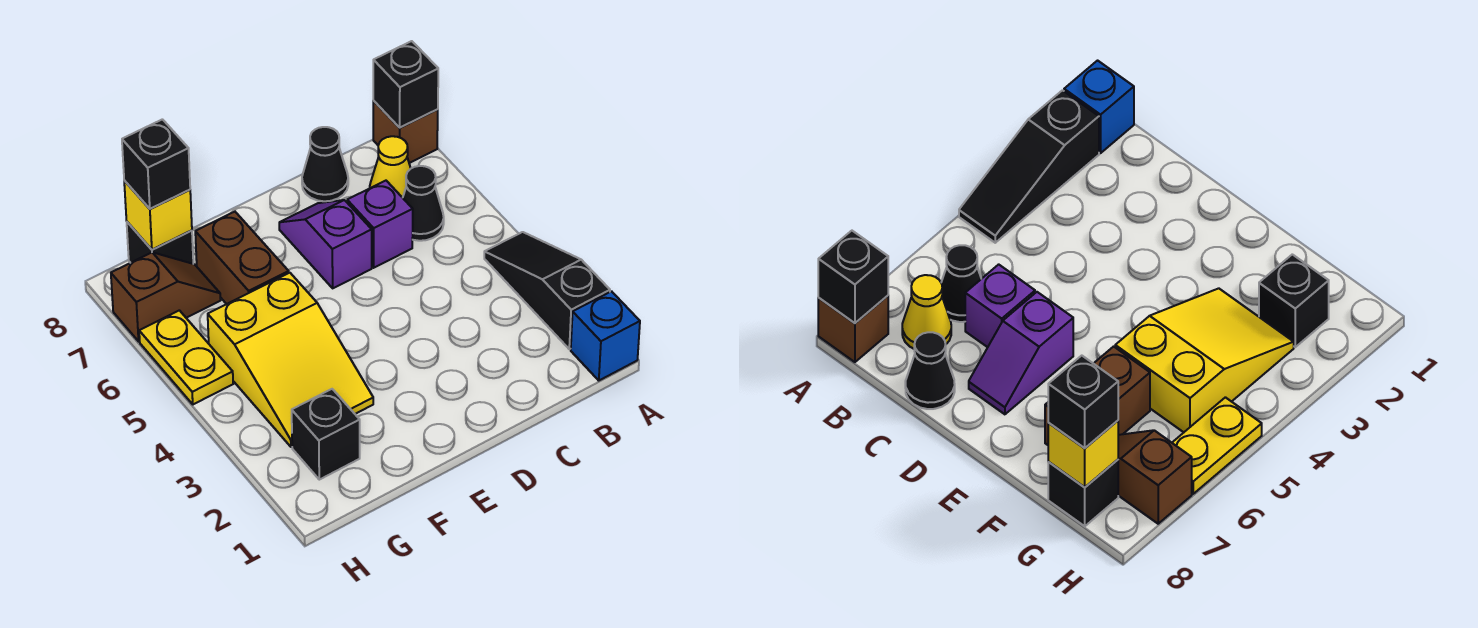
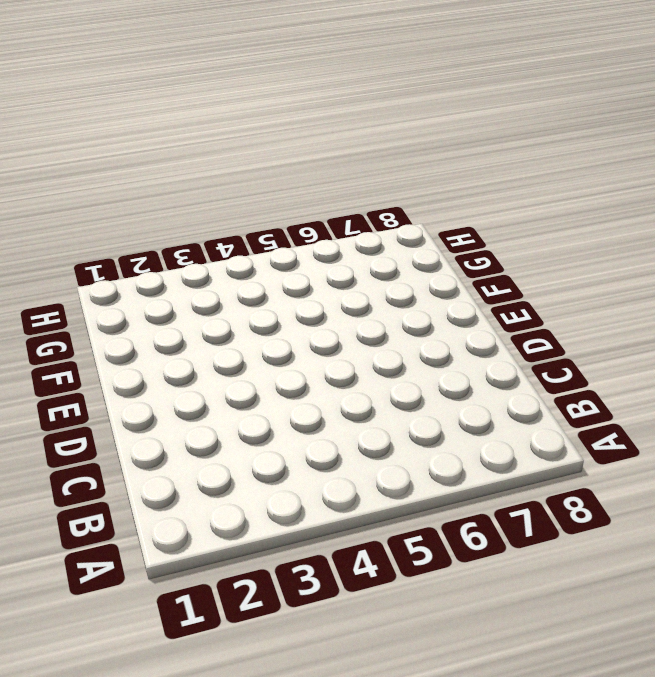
none -> blue brick A1 level 1
none -> black slope A2:A4 level 1 top 2
none -> brown brick A8 level 1

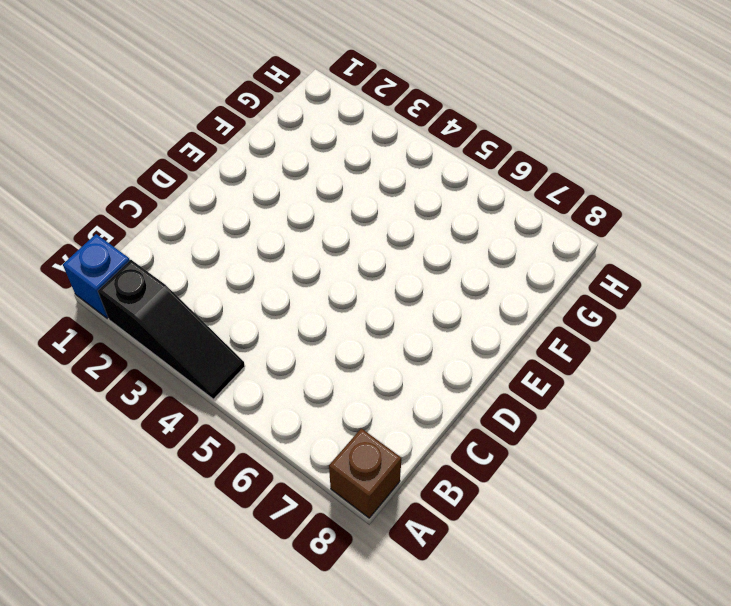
none -> black cone B6 level 1
none -> yellow cone B7 level 1
none -> purple brick C6 level 1

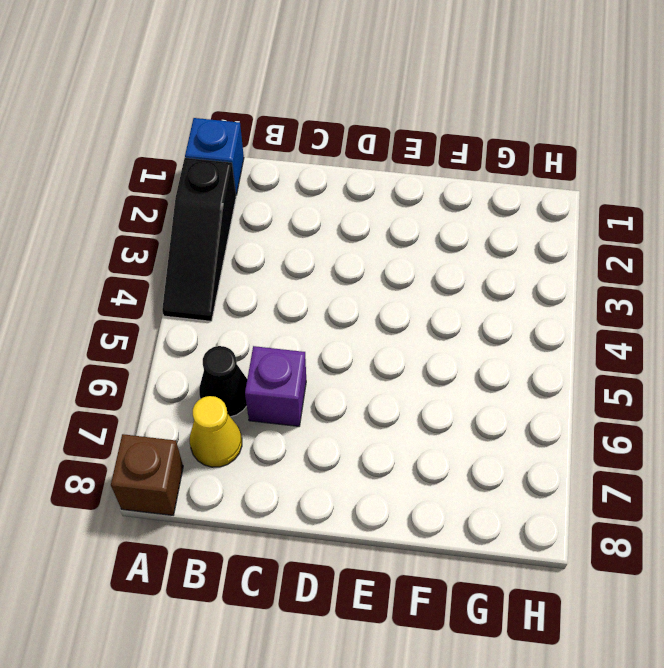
none -> black cone C8 level 1
none -> purple slope D6:D7 level 1 top 6
none -> yellow slope F3:G5 level 1 top 5

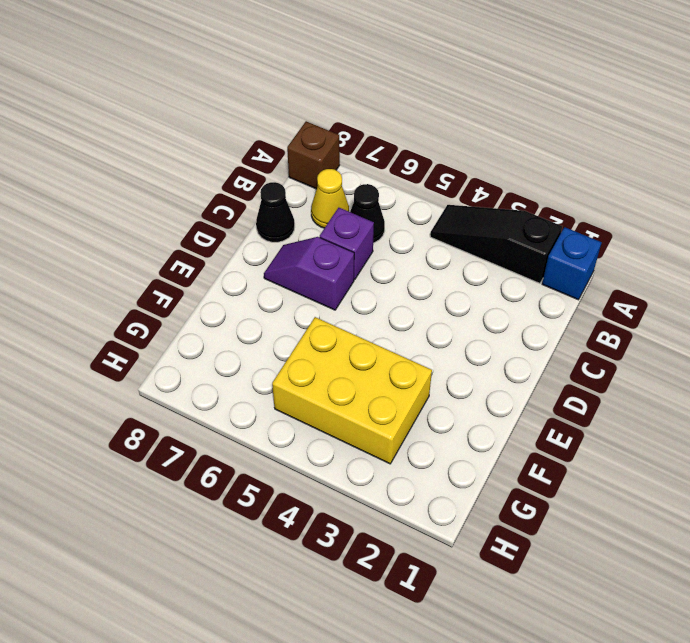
yellow brick F3:G5 level 1 -> yellow slope F3:G5 level 1 top 5
none -> brown brick F6:F7 level 1
none -> black brick G2 level 1
none -> brown slope G7:H7 level 1 top H

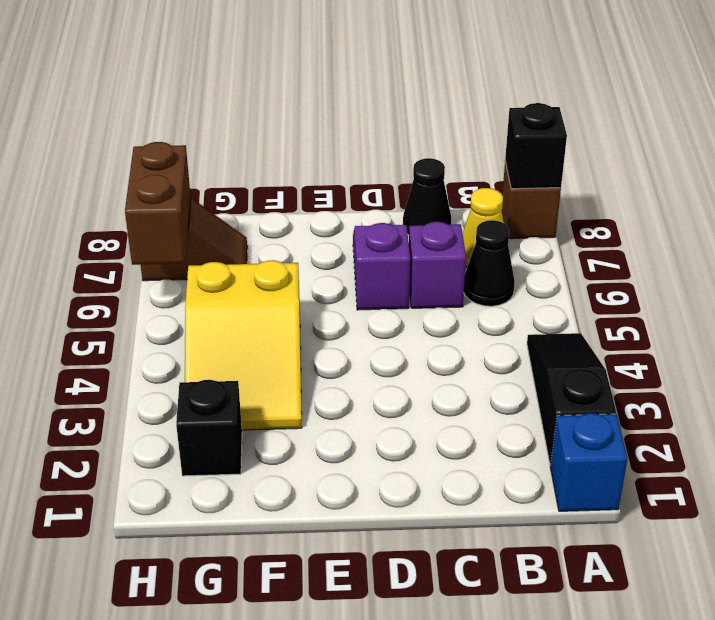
brown brick H6:H7 level 2 -> brown brick F6:F7 level 1
none -> black brick G8 level 1
none -> yellow plate H5:H6 level 1
none -> yellow brick G8 level 2

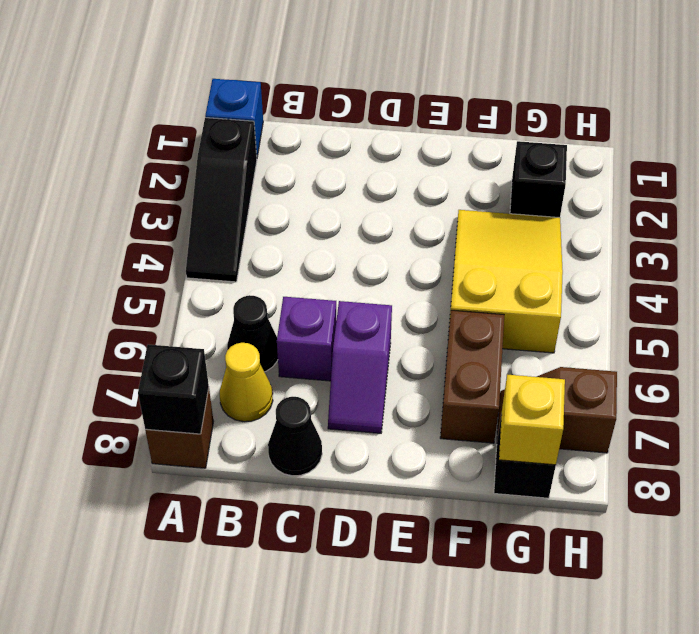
none -> yellow plate H5:H6 level 1
none -> black brick G8 level 3

